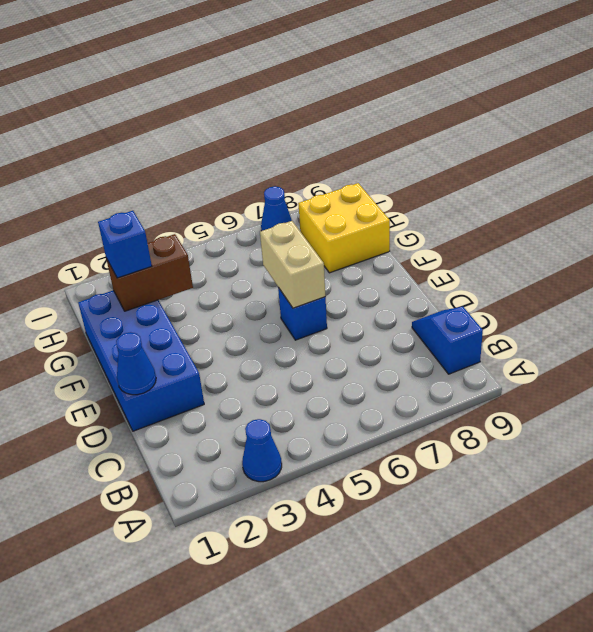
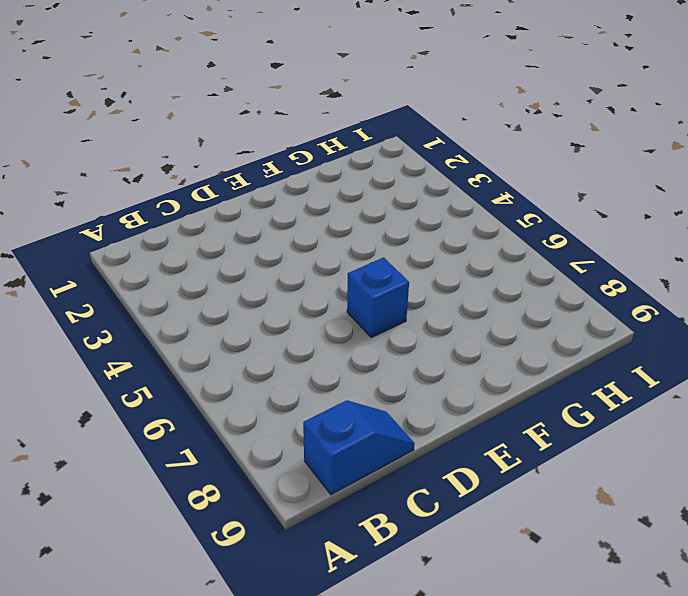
none -> blue cone A3 level 1
none -> blue brick D1:G2 level 1

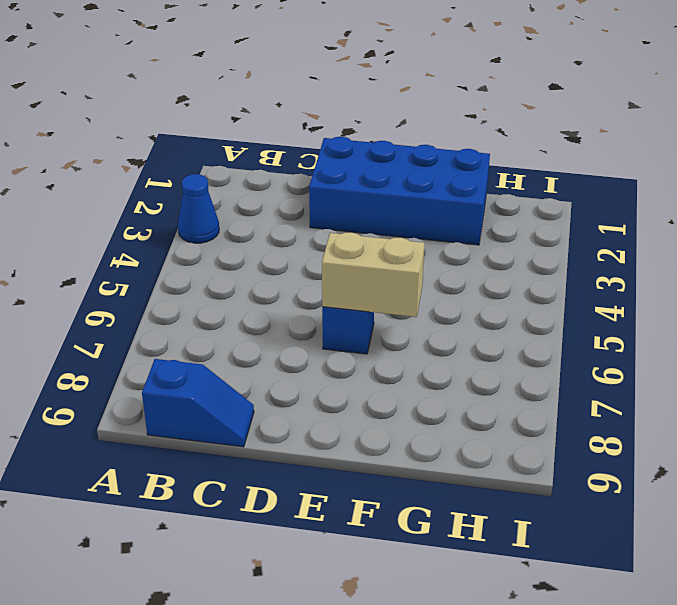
none -> yellow brick G8:H9 level 1
none -> blue cone I7 level 1

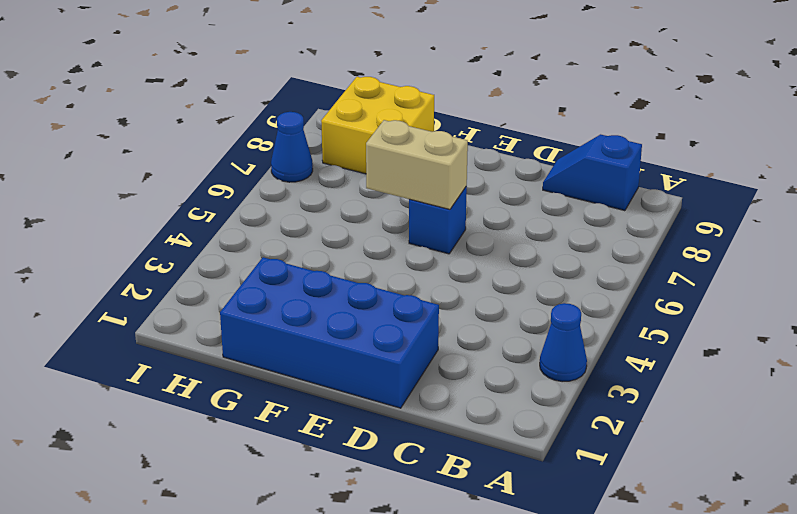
none -> blue cone D1 level 2
none -> brown brick G2:G3 level 2

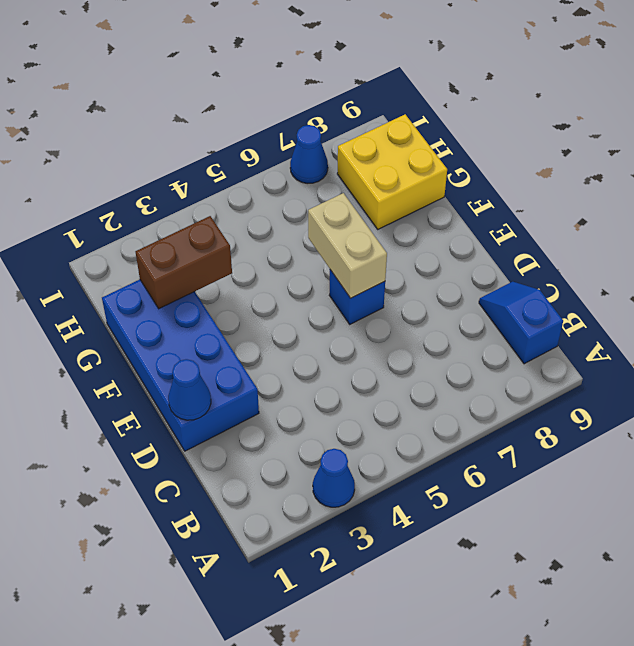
none -> blue brick G2 level 3

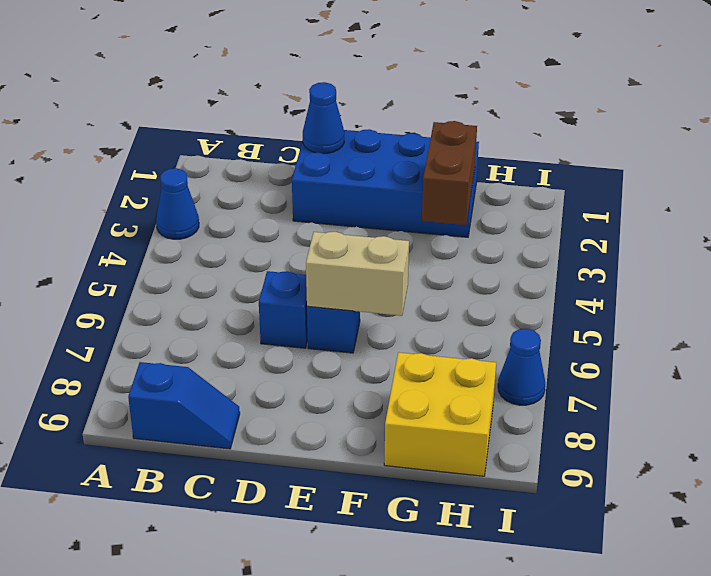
blue brick D6 level 1 -> blue brick G2 level 3

